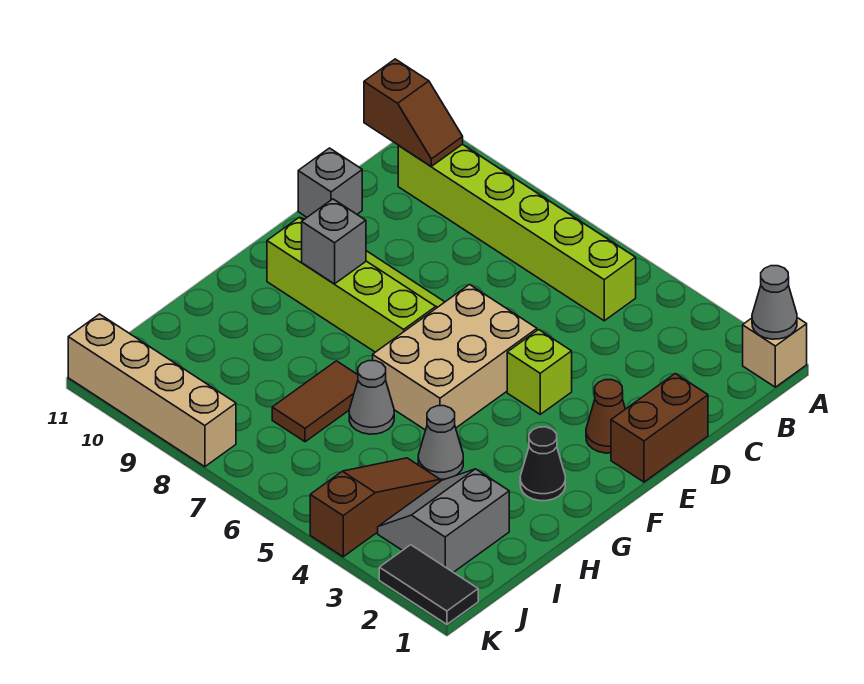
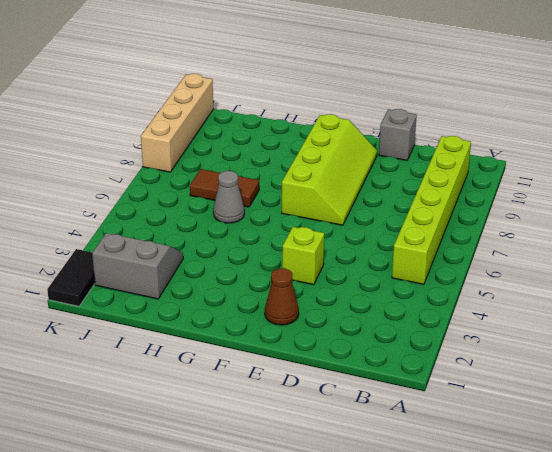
none -> tan brick A1 level 1
none -> brown brick D1:E1 level 1
none -> tan brick E5:G6 level 1

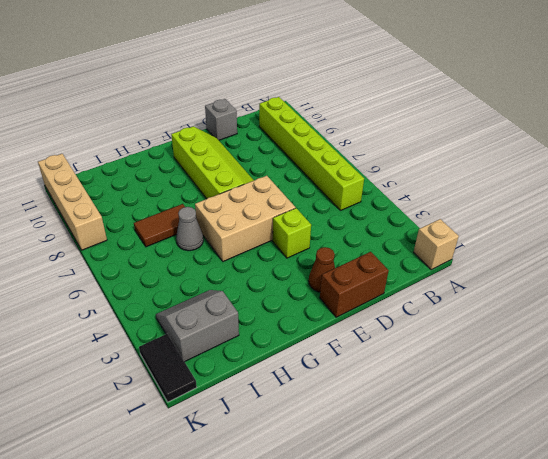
none -> black cone G2 level 1
none -> grey cone H4 level 1
none -> brown slope I4:K4 level 1 top K

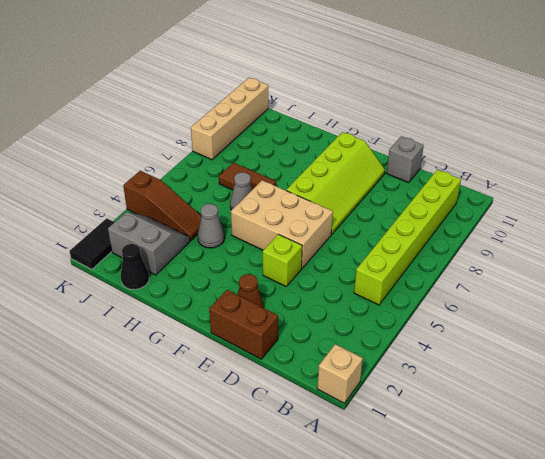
black cone I1 level 1 -> black cone G2 level 1
none -> grey cone A1 level 2
none -> brown slope B10:B11 level 2 top 11
none -> grey brick F9 level 2

